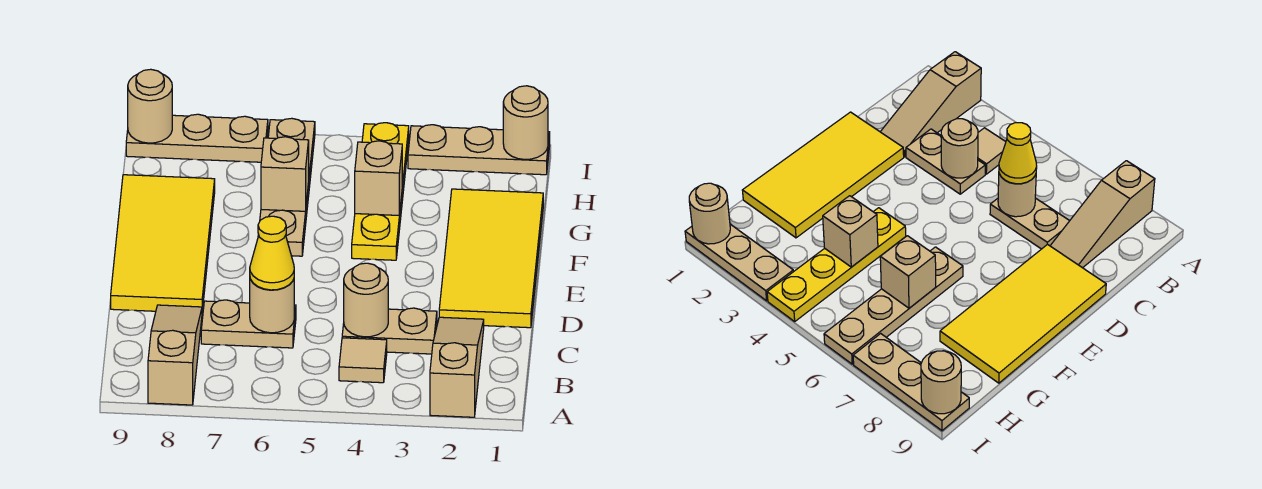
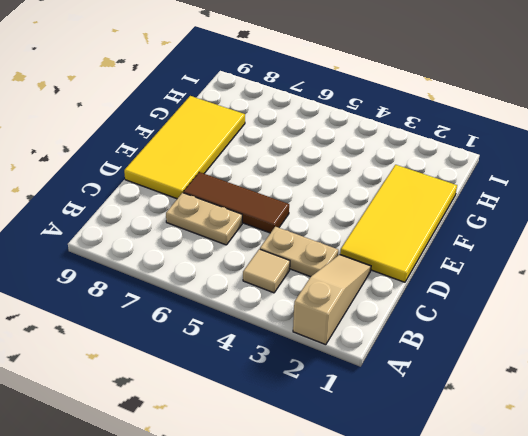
brown tile D5:D7 level 1 -> none
none -> tan slope A8:C8 level 1 top A
none -> yellow plate F4:I4 level 1
none -> tan plate F6:I6 level 1

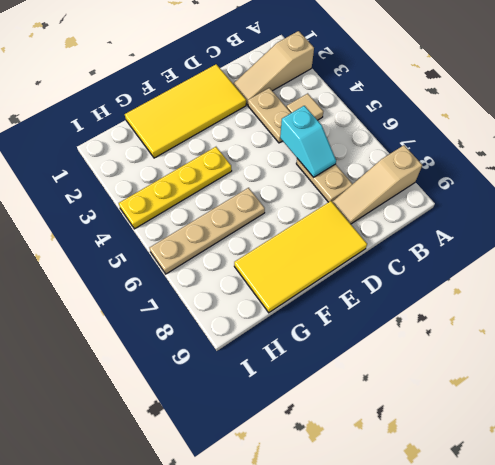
cyan slope C5:C6 level 2 top 5 -> tan round brick C6 level 2
none -> tan plate I1:I3 level 1
none -> tan plate I7:I9 level 1
none -> tan round brick C4 level 2

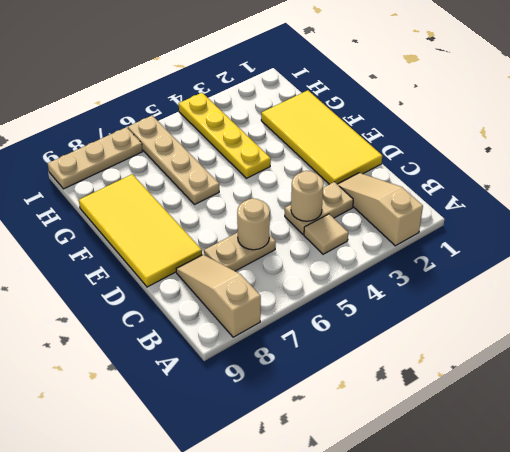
none -> tan plate I1:I3 level 1
none -> tan brick G4 level 2
none -> tan brick G6 level 2

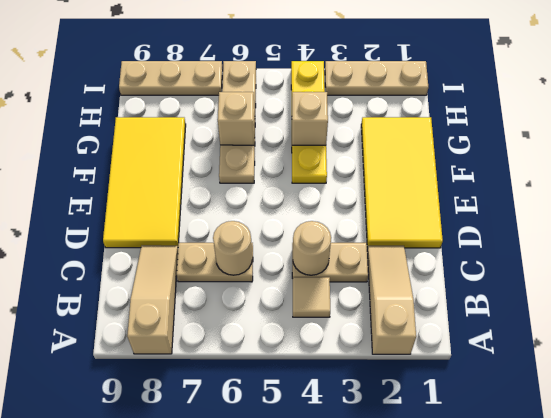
none -> tan round brick I1 level 2
none -> tan round brick I9 level 2
none -> yellow cone C6 level 3

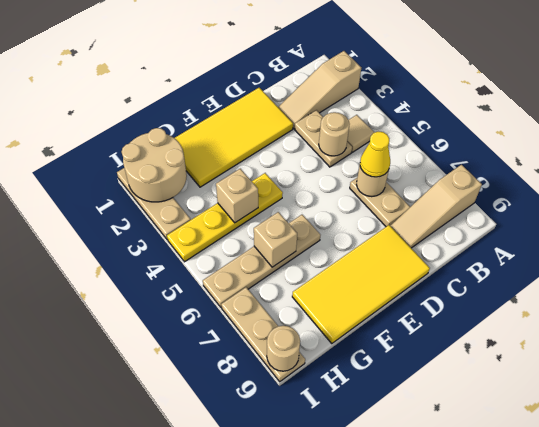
tan round brick H1:I2 level 2 -> tan round brick I1 level 2

